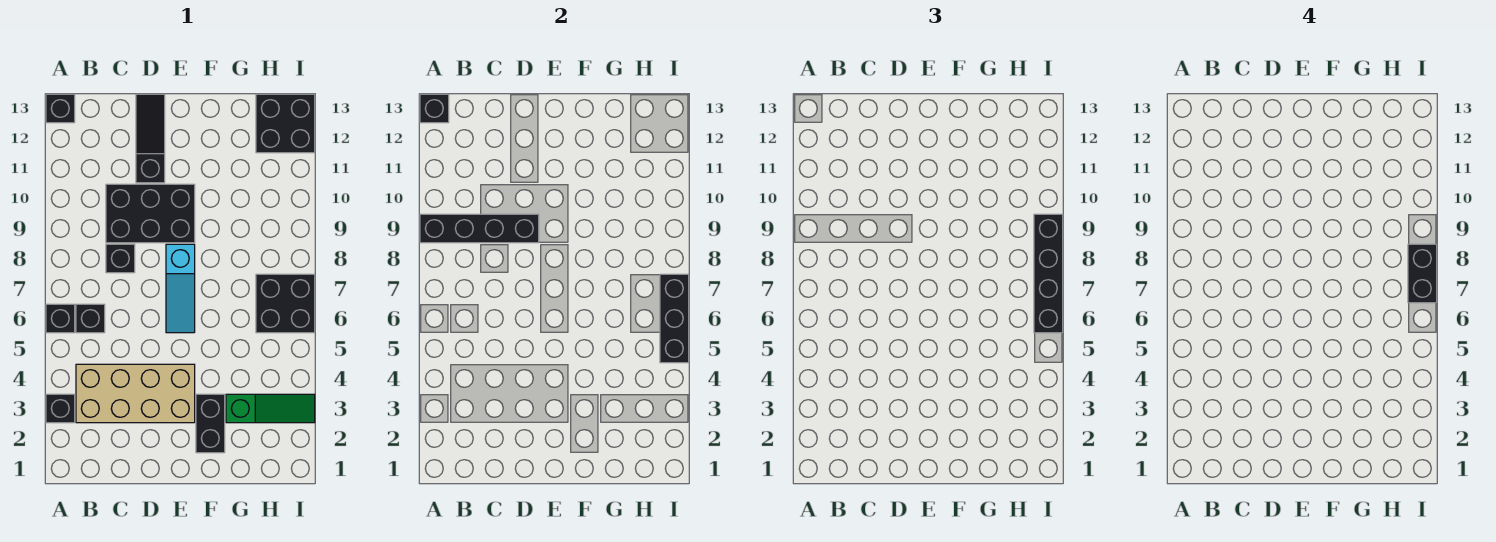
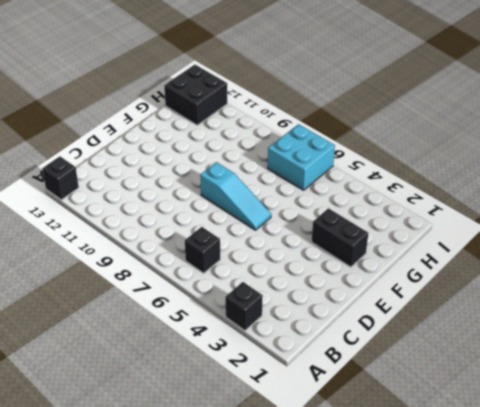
cyan brick H6:I7 level 1 -> black brick H6:I7 level 1
none -> black brick A6 level 1
none -> tan brick B3:E4 level 1
none -> black brick C8 level 1

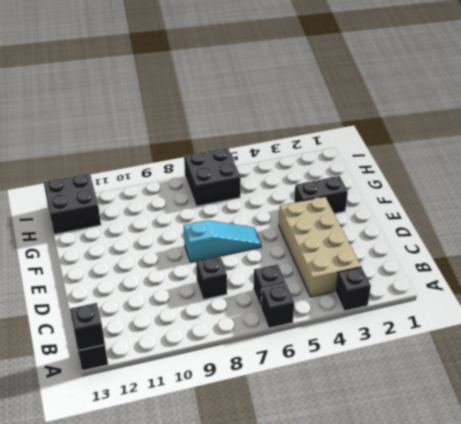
none -> black brick C9:E10 level 1
none -> black slope D11:D13 level 1 top 11
none -> green slope G3:I3 level 1 top G

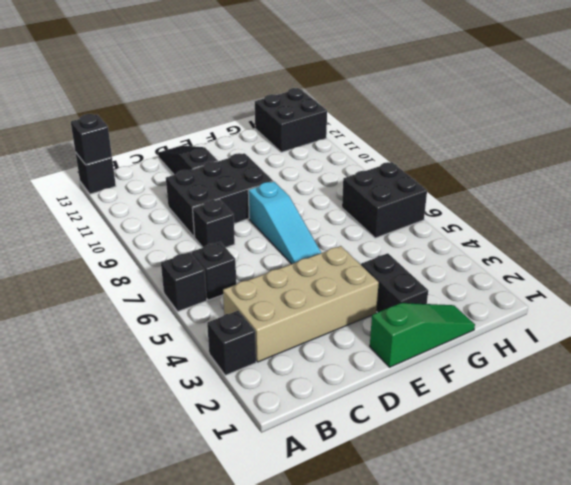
green slope E1:G1 level 1 top E -> green slope G3:I3 level 1 top G
none -> black brick A9:D9 level 2
none -> black brick I5:I7 level 2
none -> black brick I6:I9 level 3

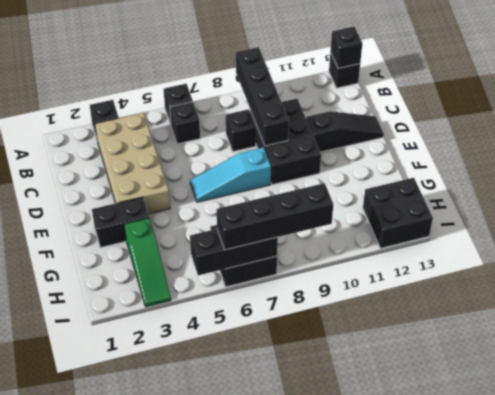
none -> black brick I7:I8 level 4

